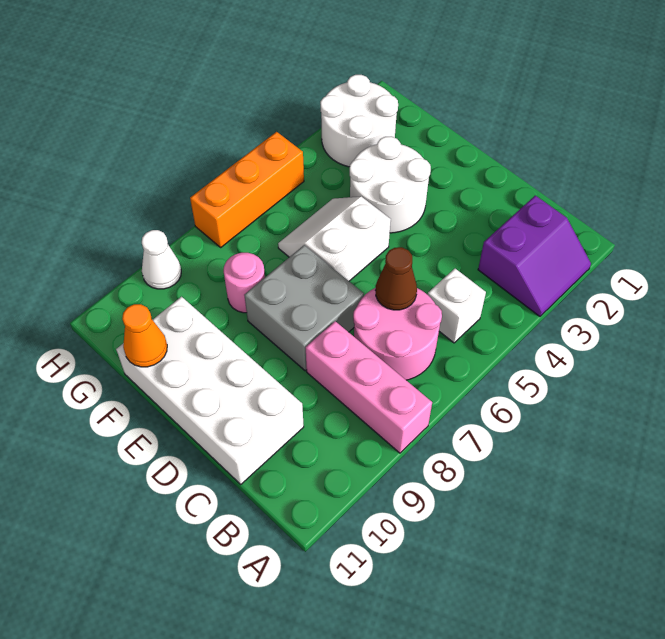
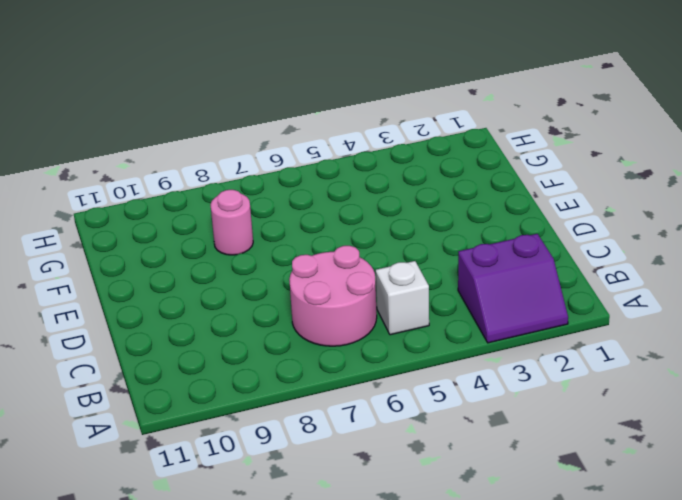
none -> pink brick A8:C8 level 1
none -> white brick C10:F11 level 1
none -> grey brick D7:E8 level 1

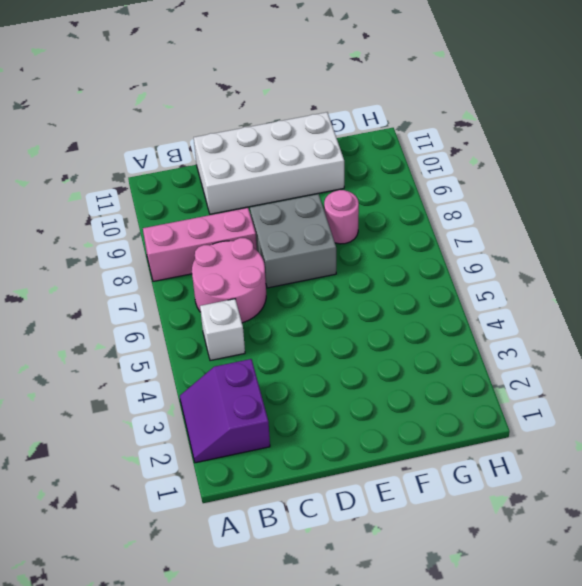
none -> white round brick E3:F4 level 1
none -> white slope E5:F6 level 1 top E
none -> white round brick G2:H3 level 1

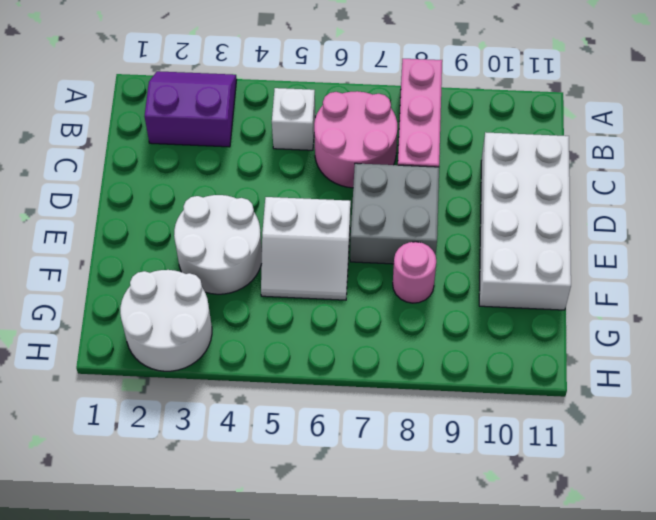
none -> orange brick H5:H7 level 1
none -> white cone H9 level 1
none -> brown cone C6 level 2

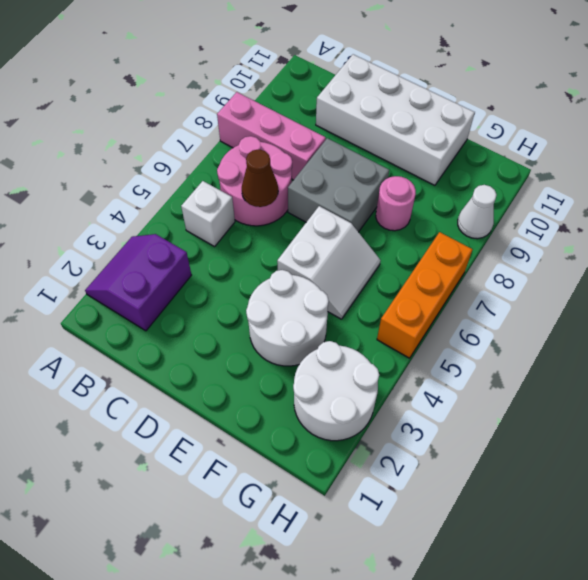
none -> orange cone F11 level 2

